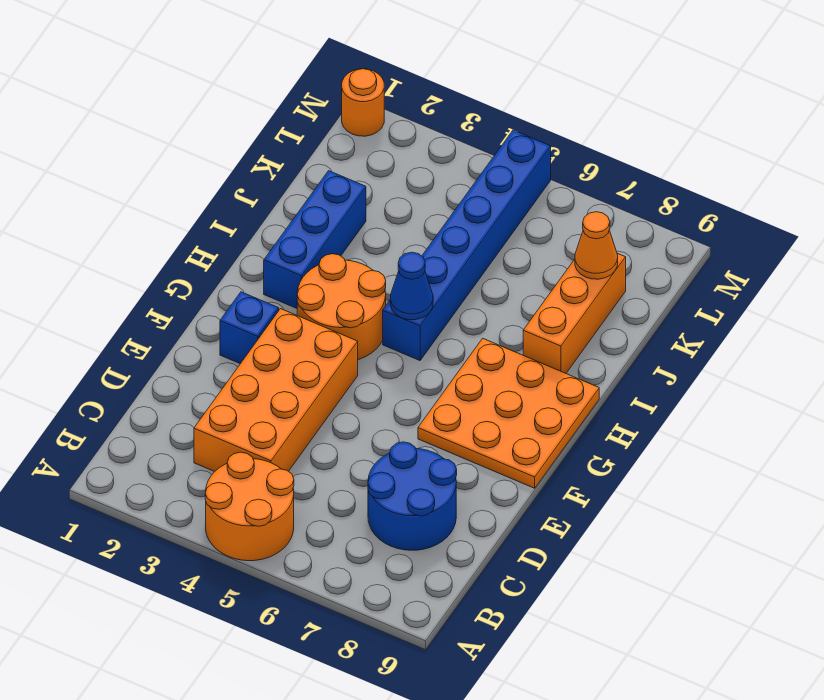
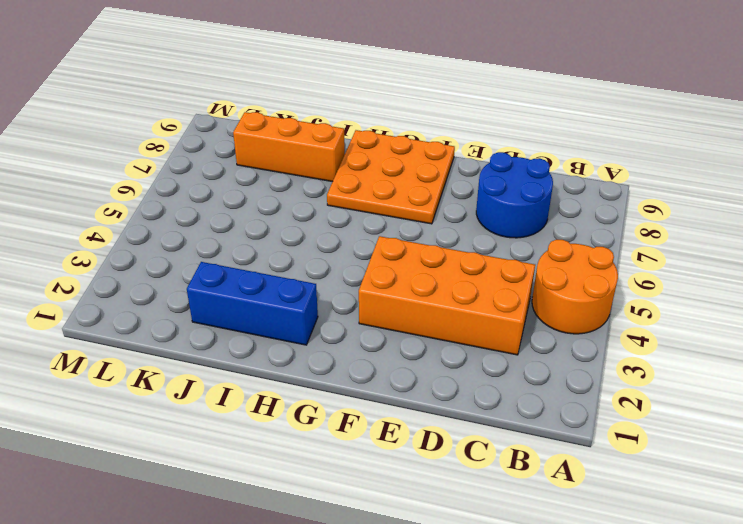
none -> blue brick F2 level 1
none -> orange round brick G3:H4 level 1
none -> blue brick H5:M5 level 1

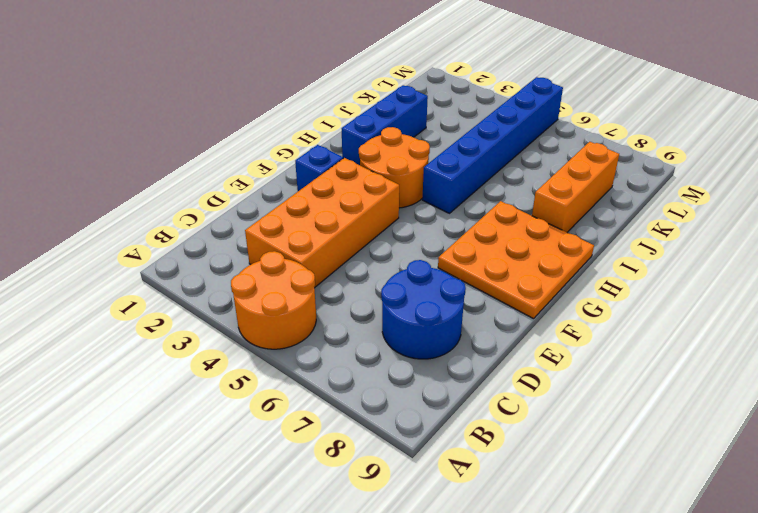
none -> orange round brick M1 level 1
none -> blue cone H5 level 2
none -> orange cone K8 level 2

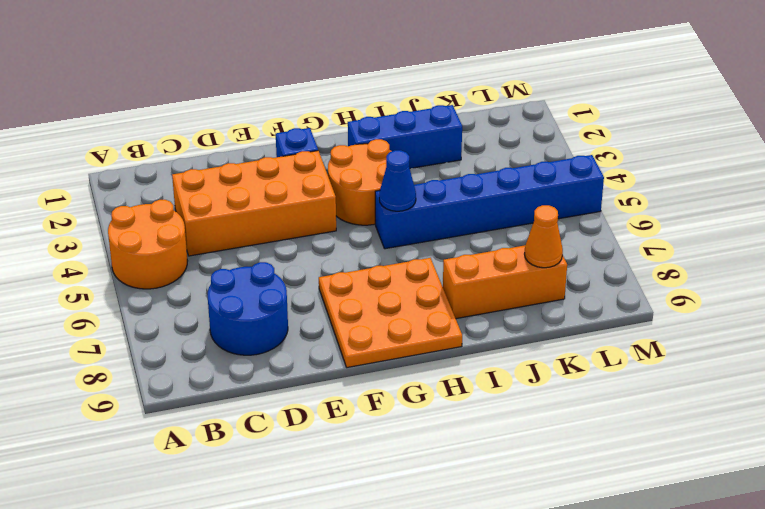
none -> orange round brick M1 level 1

